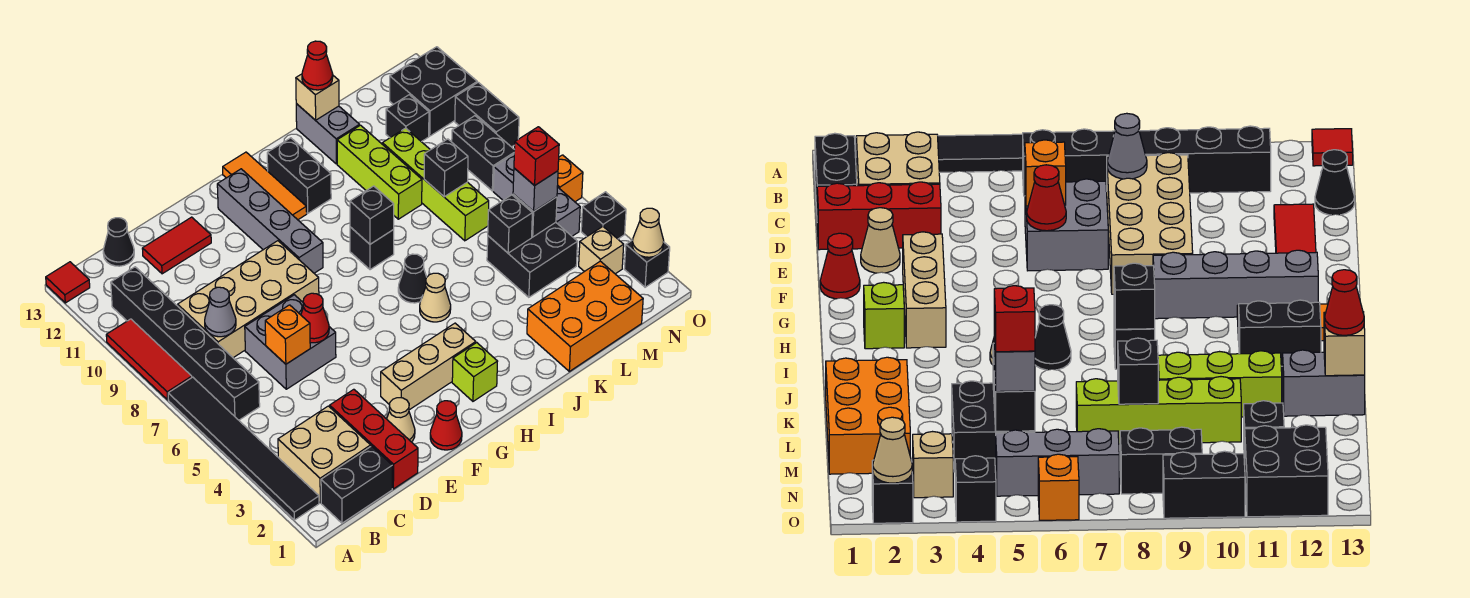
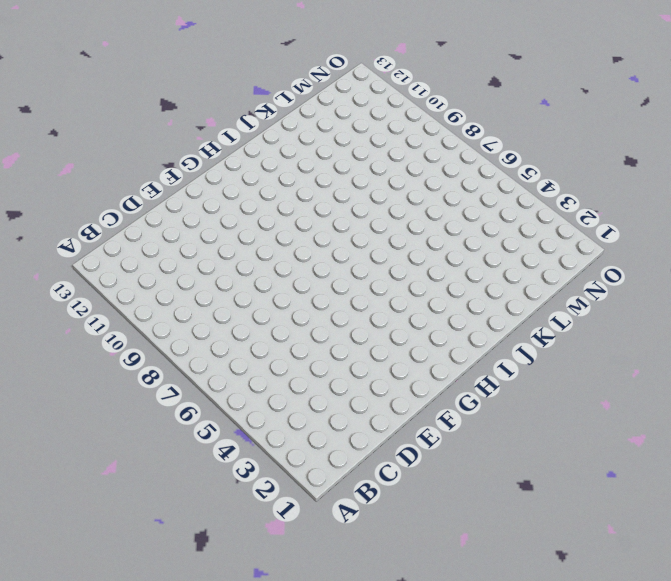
none -> black tile A2:A7 level 1
none -> red tile A8:A10 level 1
none -> red tile A13 level 1
none -> black brick B1:C1 level 1

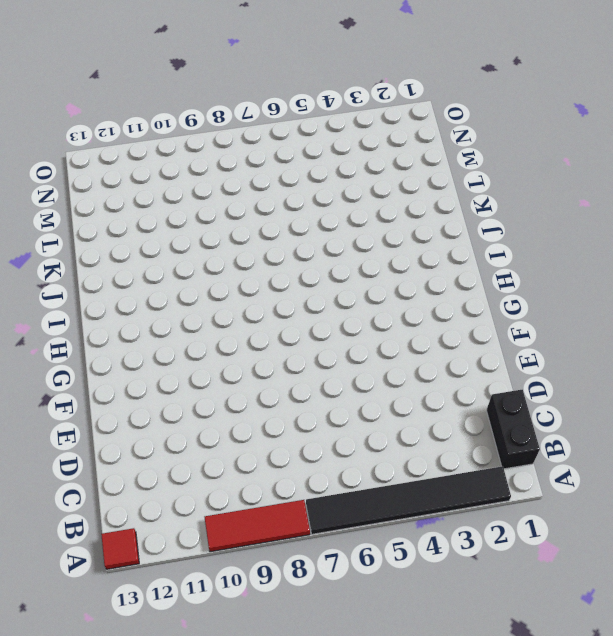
none -> tan brick B2:C3 level 1
none -> black brick B6:B11 level 1
none -> tan brick C8:F9 level 1
none -> black cone C13 level 1

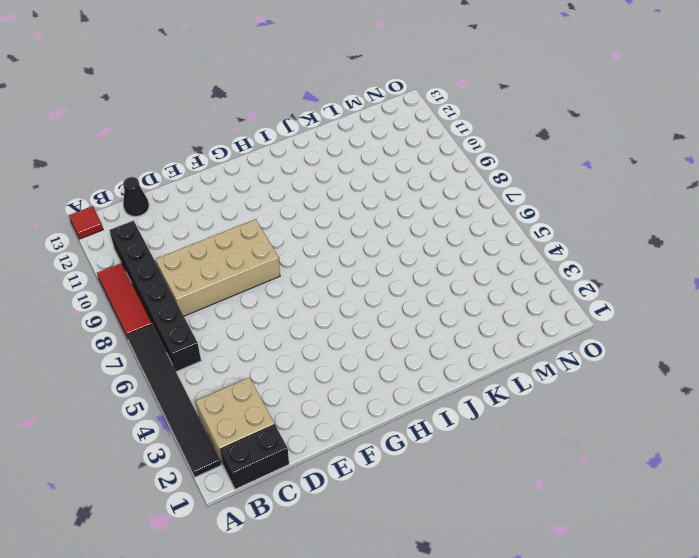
none -> red brick D1:D3 level 1
none -> grey brick D6:E7 level 1
none -> red tile D12:E12 level 1
none -> tan cone E2 level 1

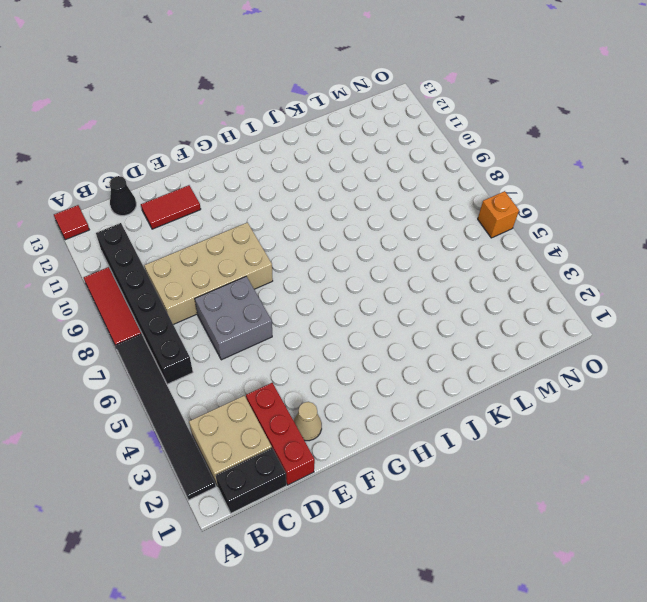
none -> red cone F1 level 1
none -> tan brick F3:H3 level 1
none -> grey brick G9:G12 level 1
none -> lime brick H2 level 1

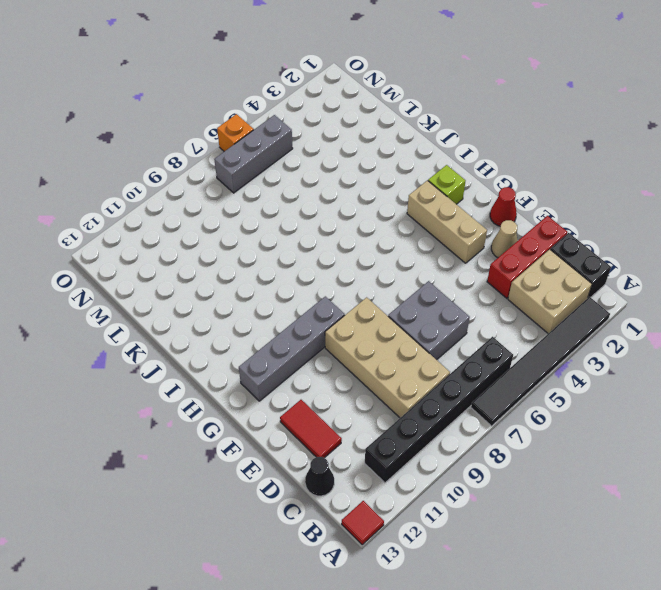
none -> red tile A8:A10 level 1
none -> orange tile H11:H13 level 1
none -> tan cone I5 level 1
none -> black cone I6 level 1

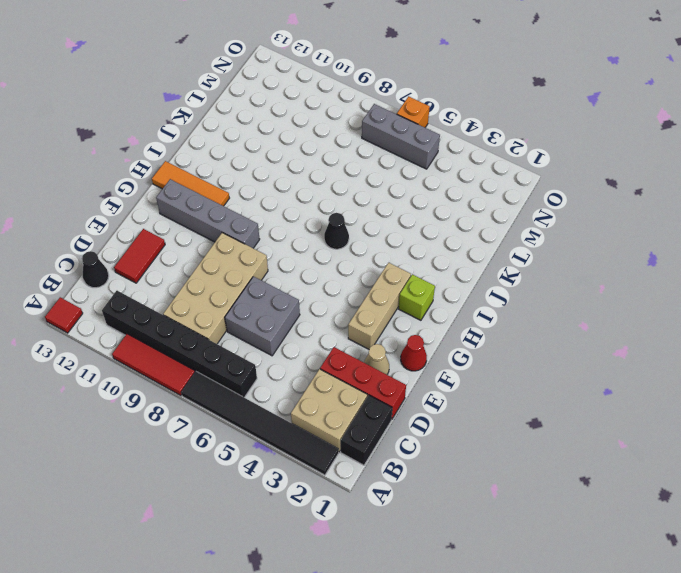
none -> tan cone I5 level 1
none -> black brick I8 level 1
none -> black brick I11:I12 level 1
none -> orange brick K1:M2 level 1

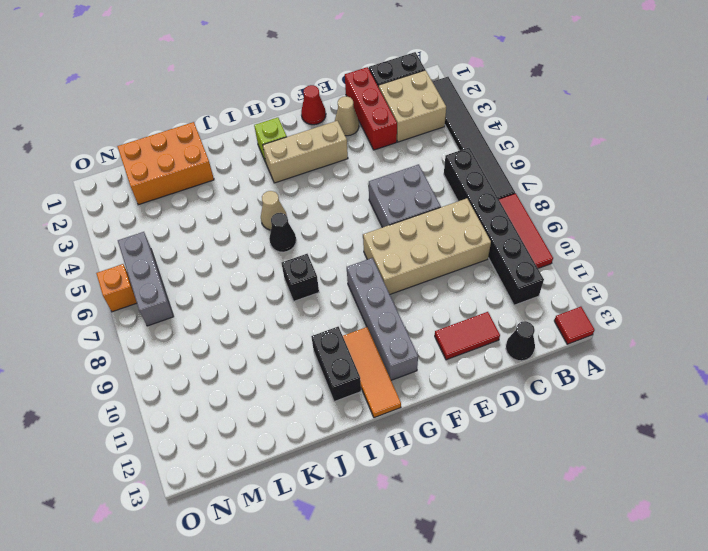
none -> lime brick K9:K11 level 1
none -> grey brick K12:K13 level 1
none -> black brick L4:M5 level 1
none -> lime brick L7:L10 level 1

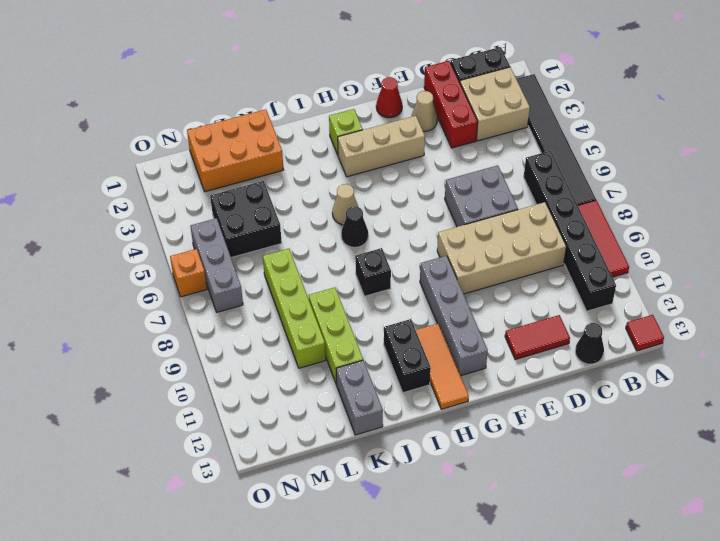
none -> black brick M11 level 1
none -> tan brick N3 level 1
none -> black brick N8:N9 level 1
none -> black brick N11:O12 level 1

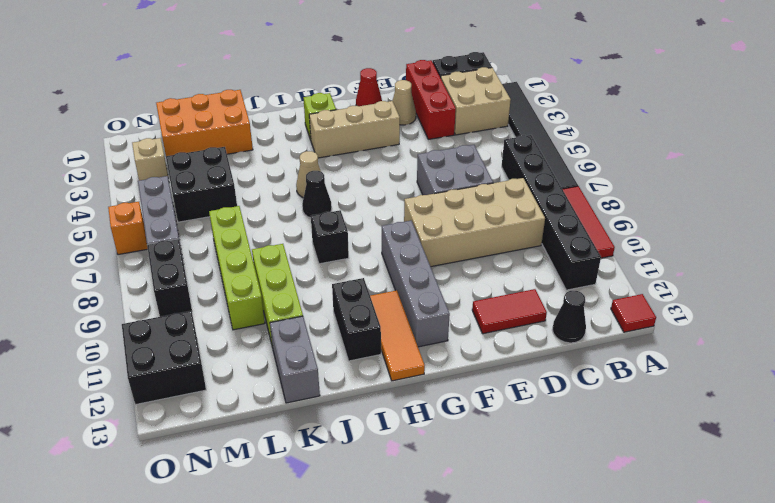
none -> black brick M11 level 1
none -> black brick O2 level 1
none -> black brick O4 level 1
none -> black brick O9:O10 level 1

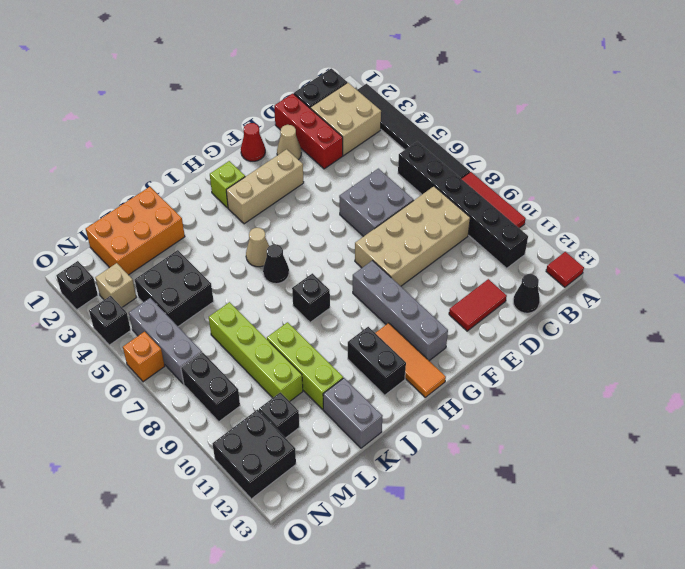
none -> black brick O9:O10 level 1
none -> grey cone C8 level 2
none -> orange brick D6 level 2
none -> red cone E6 level 2

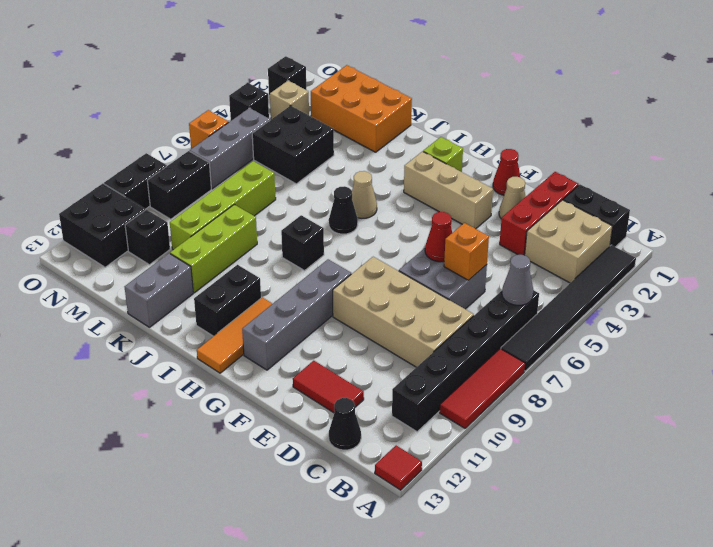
grey cone B6 level 2 -> grey cone C8 level 2
none -> black brick I8 level 2
none -> tan brick K13 level 2
none -> black brick L5 level 2
none -> black brick L8 level 2

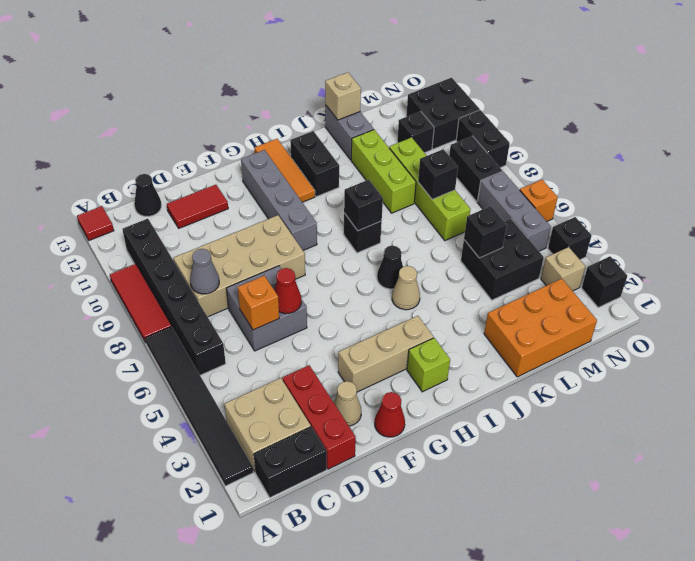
none -> black brick M5 level 2
none -> tan cone O2 level 2
none -> red cone K13 level 3
none -> grey brick M5 level 3

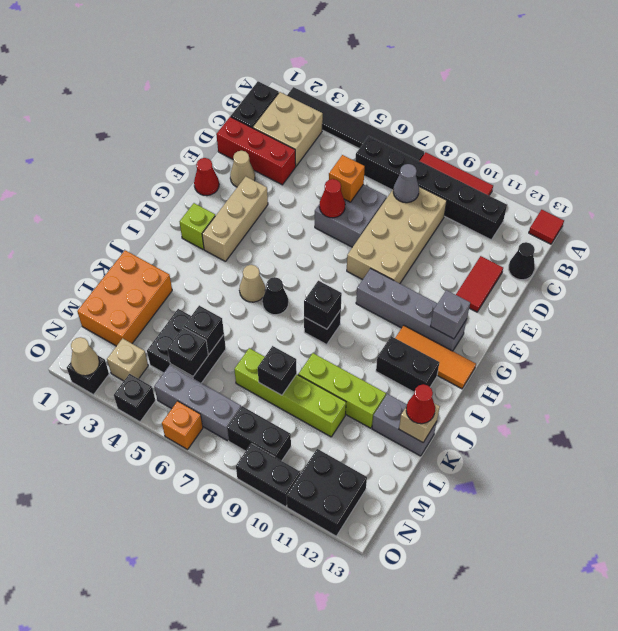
grey brick G12 level 2 -> grey brick M5 level 3
none -> black brick M11 level 1
none -> red brick M5 level 4

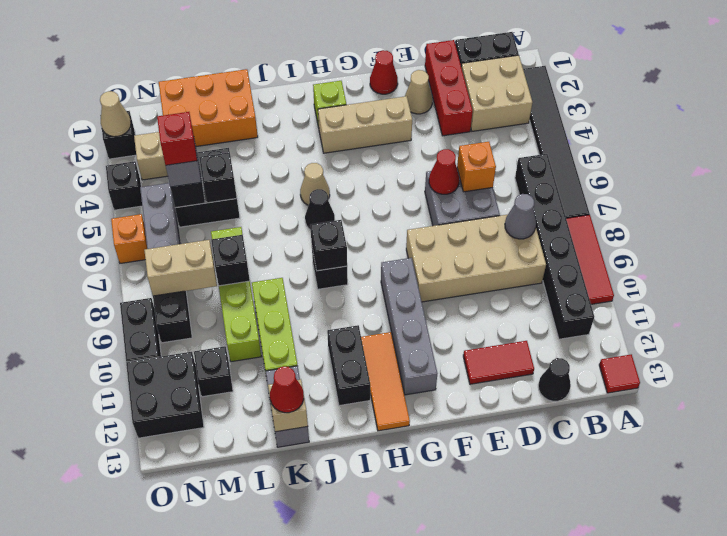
tan brick M8:N8 level 2 -> none

